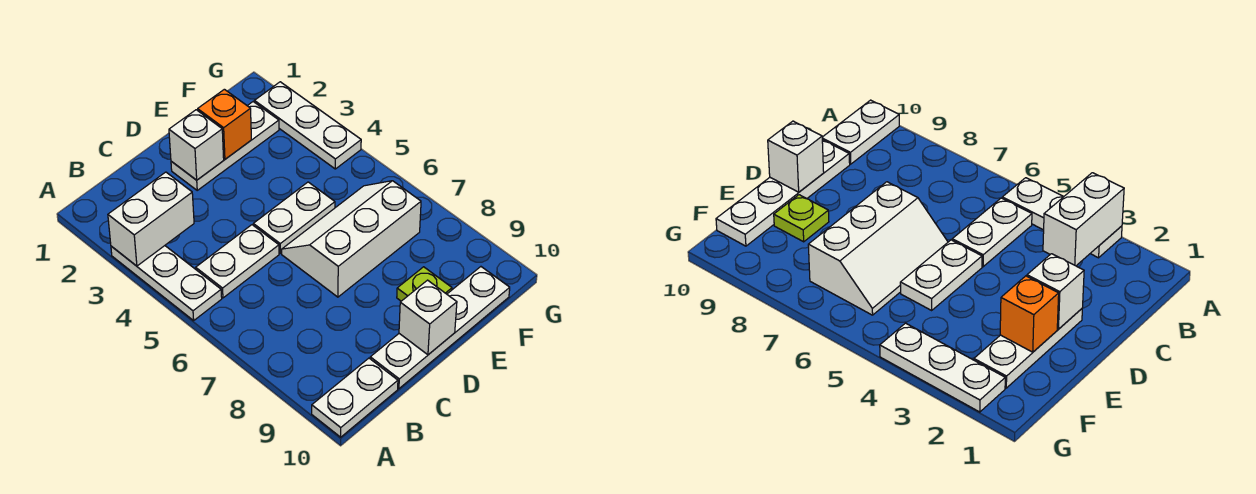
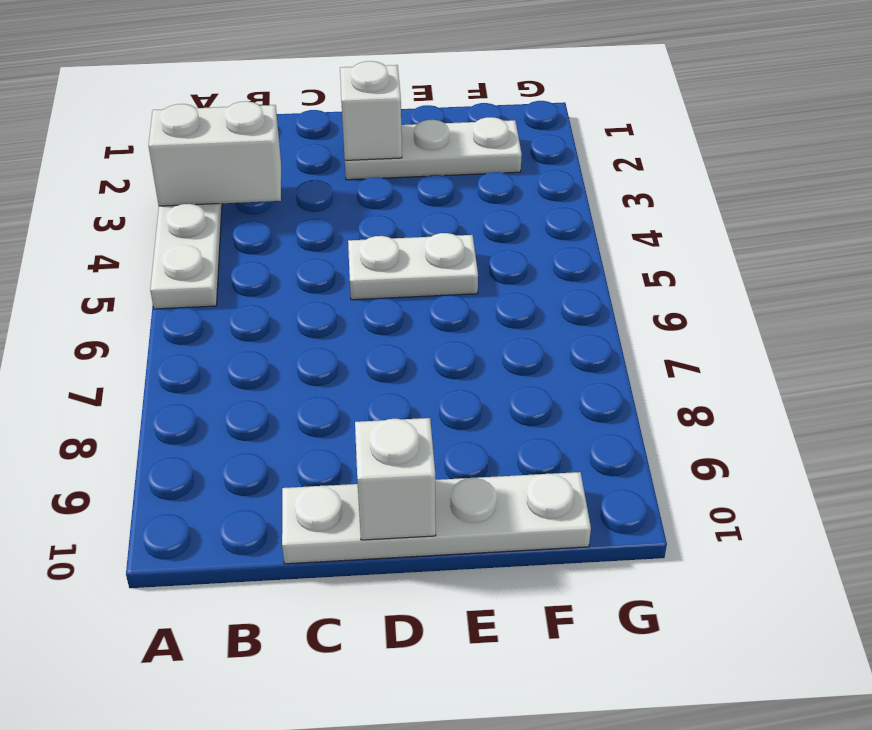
none -> white plate A10:B10 level 1
none -> white plate B5:C5 level 1
none -> white slope D6:F7 level 1 top 7

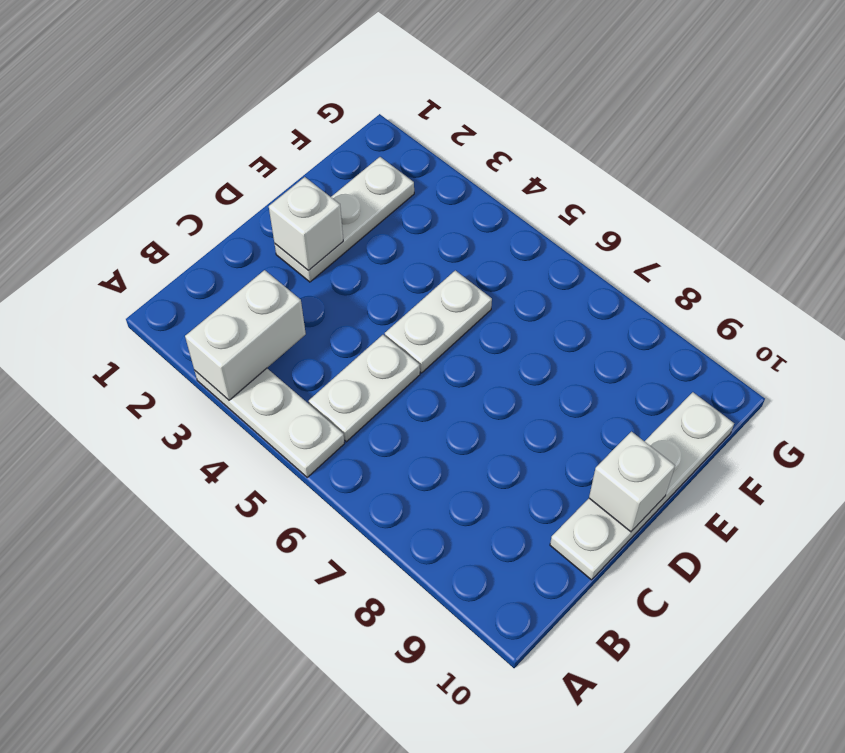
none -> white plate A10:B10 level 1
none -> white slope D6:F7 level 1 top 7
none -> lime plate E9 level 1

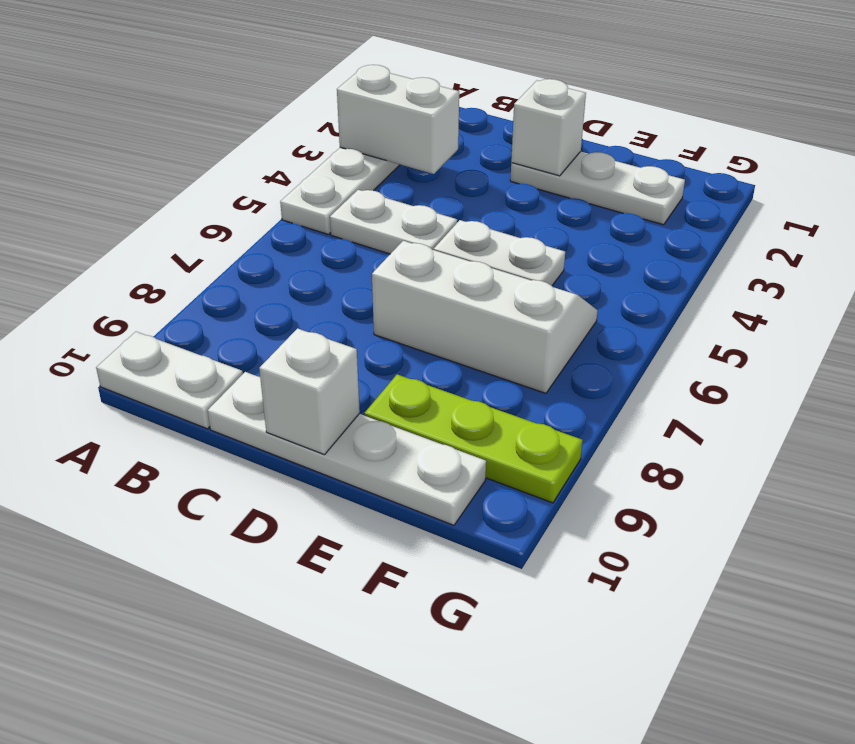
lime plate E9:G9 level 1 -> lime plate E9 level 1
none -> white plate G2:G4 level 1
none -> orange brick E2 level 2

